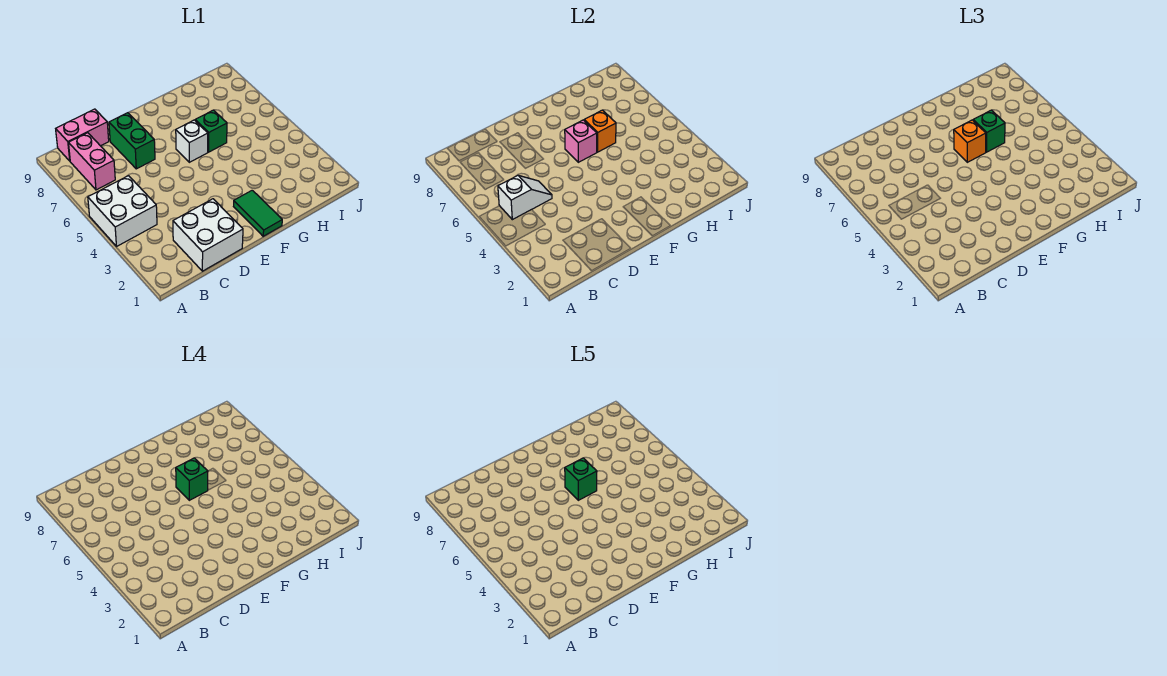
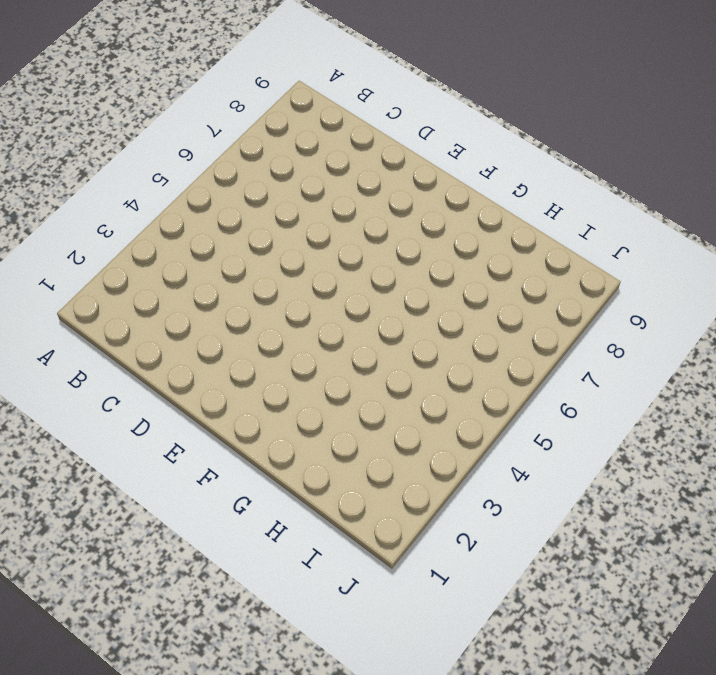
none -> white brick A4:B5 level 1
none -> pink brick B7:B8 level 1
none -> pink brick B9:C9 level 1

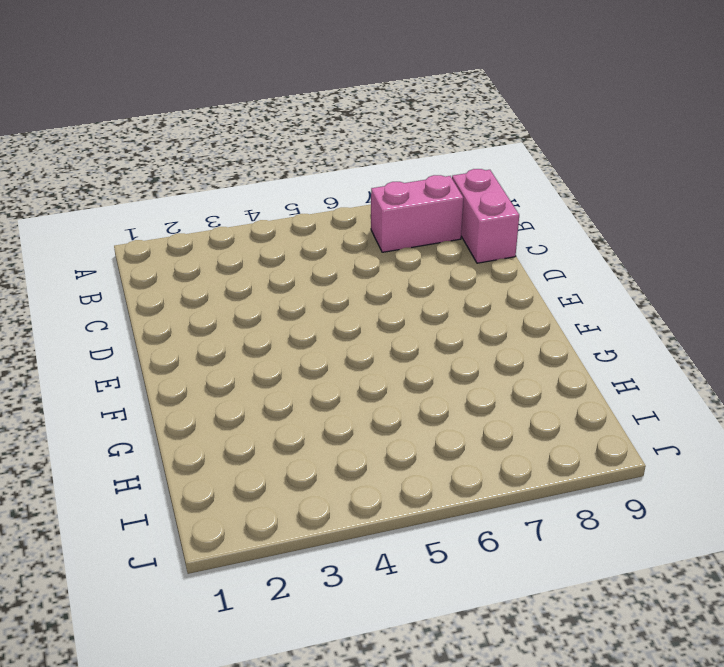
none -> white brick A4:B5 level 1
none -> white brick C1:D2 level 1
none -> green brick D7:D8 level 1

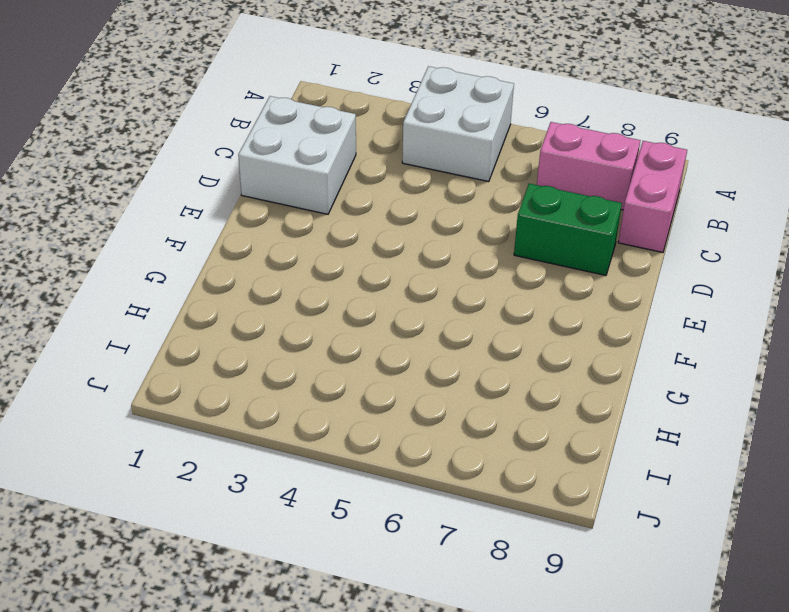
none -> green tile F1:F2 level 1
none -> white brick F6 level 1
none -> green brick G6 level 1

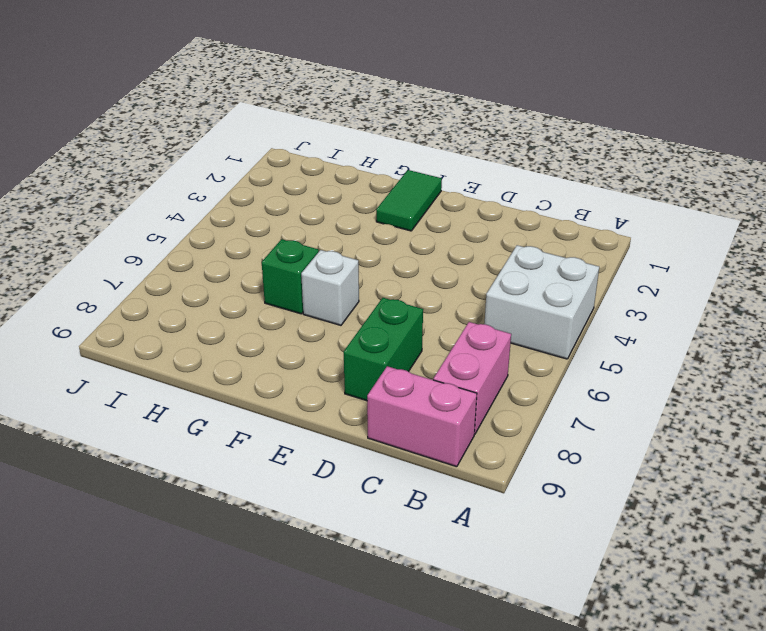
none -> white brick C1:D2 level 1
none -> white slope B5:C5 level 2 top B
none -> pink brick F6 level 2

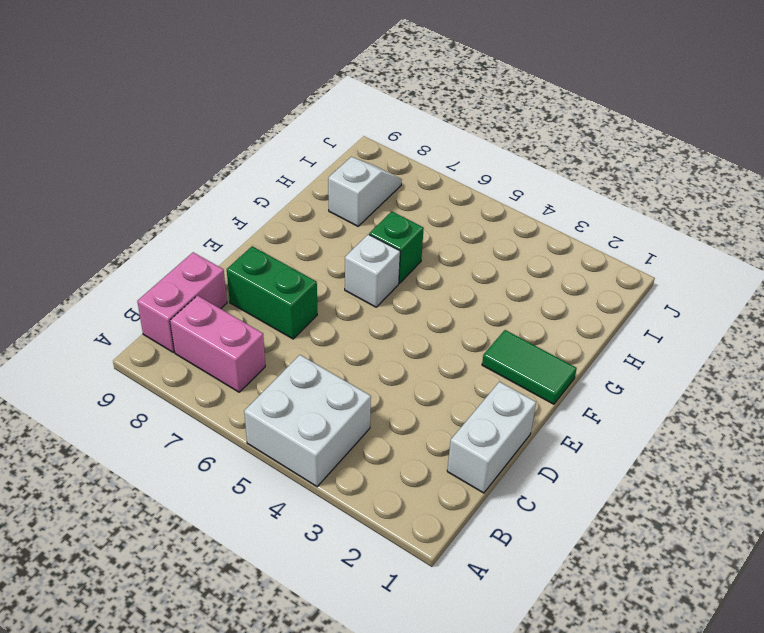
white brick C1:D1 level 1 -> white brick C1:D2 level 1
white slope H8:I8 level 1 top H -> white slope B5:C5 level 2 top B
none -> pink brick F6 level 2
none -> orange brick G6 level 2
none -> orange brick F6 level 3

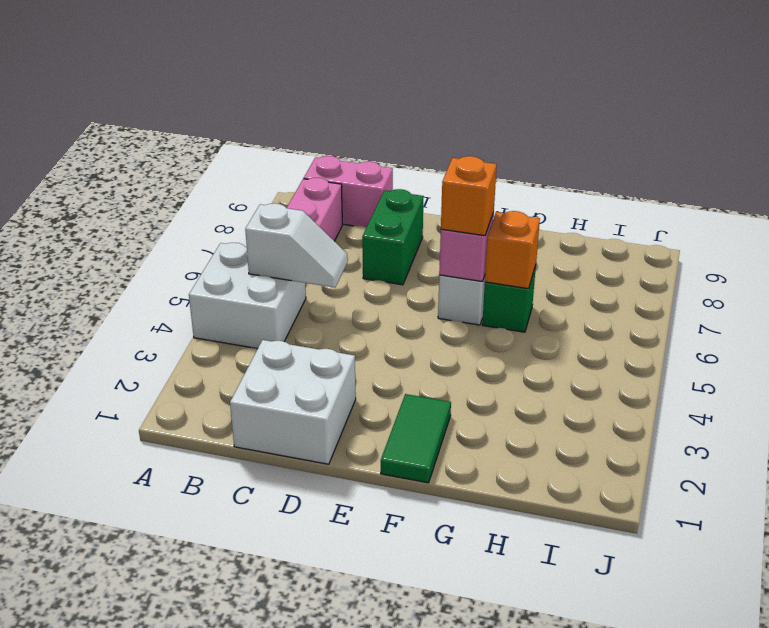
none -> green brick G6 level 3
none -> green brick F6 level 4
none -> green brick F6 level 5

